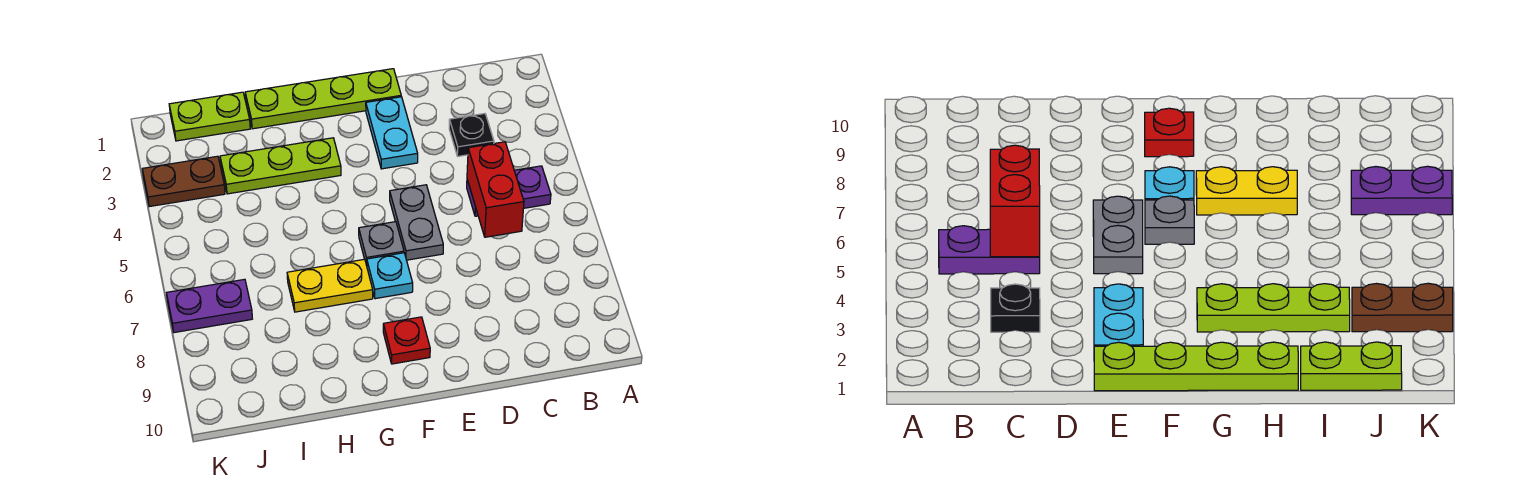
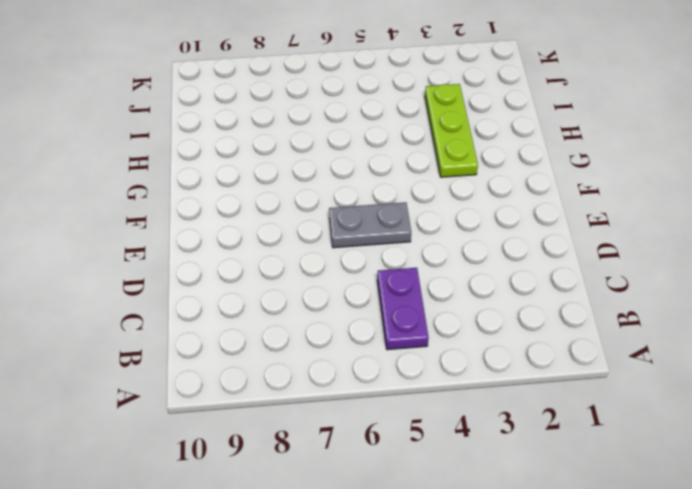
none -> black plate C3 level 1
none -> lime plate E1:H1 level 1
none -> cyan plate E2:E3 level 1

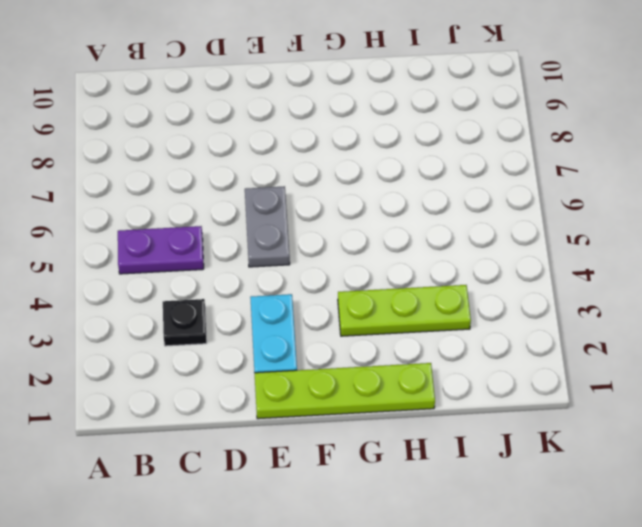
none -> grey plate F6 level 1
none -> cyan plate F7 level 1
none -> red plate F9 level 1

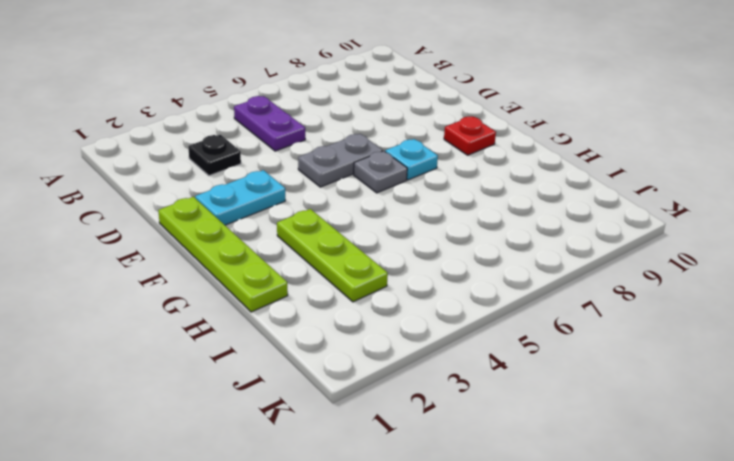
none -> yellow plate G7:H7 level 1
none -> lime plate I1:J1 level 1
none -> brown plate J3:K3 level 1

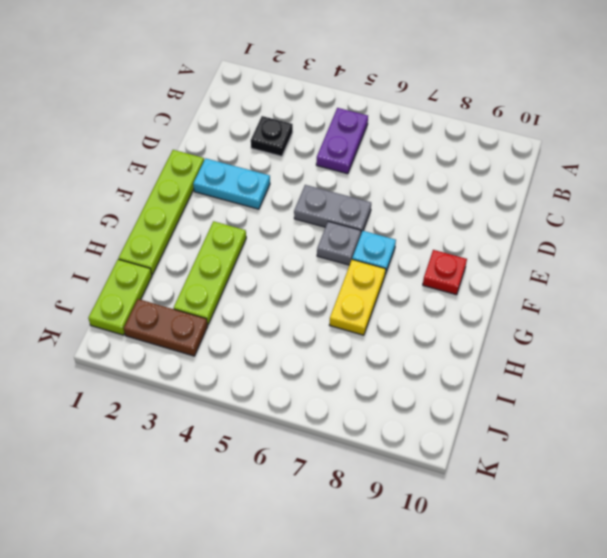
brown plate J2:J3 level 1 -> brown plate J3:K3 level 1
none -> purple plate J7:K7 level 1
none -> red brick C5:C6 level 2

